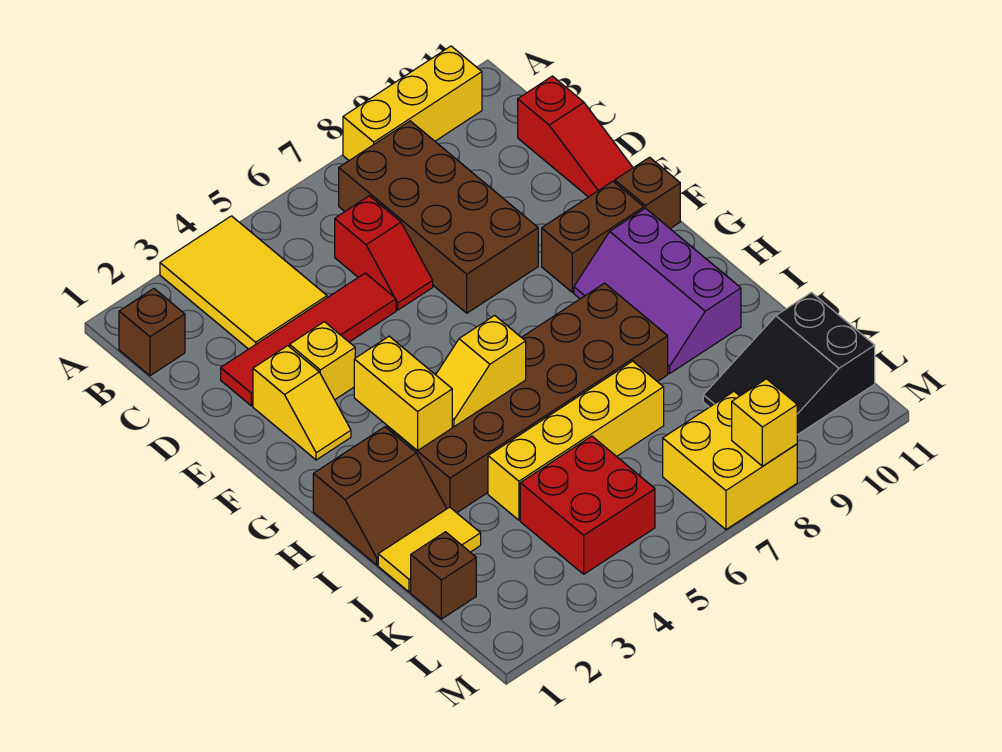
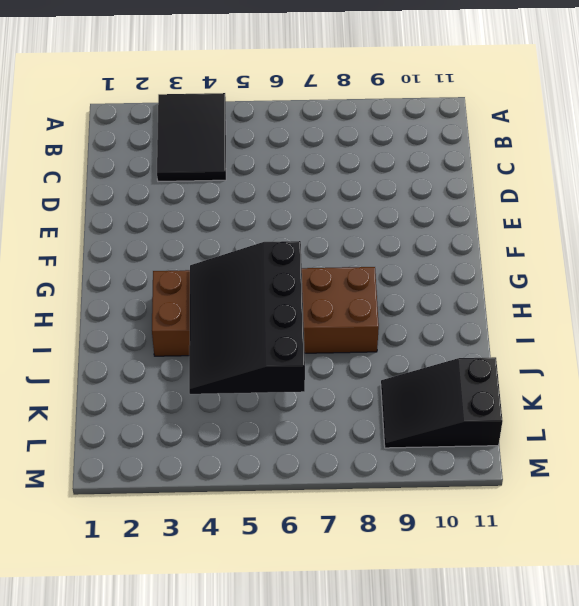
black tile A3:C4 level 1 -> yellow tile A3:C4 level 1
black slope H4:K6 level 2 top 6 -> yellow slope H4:H5 level 2 top 5
none -> yellow brick A8:A10 level 1
none -> brown brick B1 level 1
none -> brown brick B7:E8 level 1

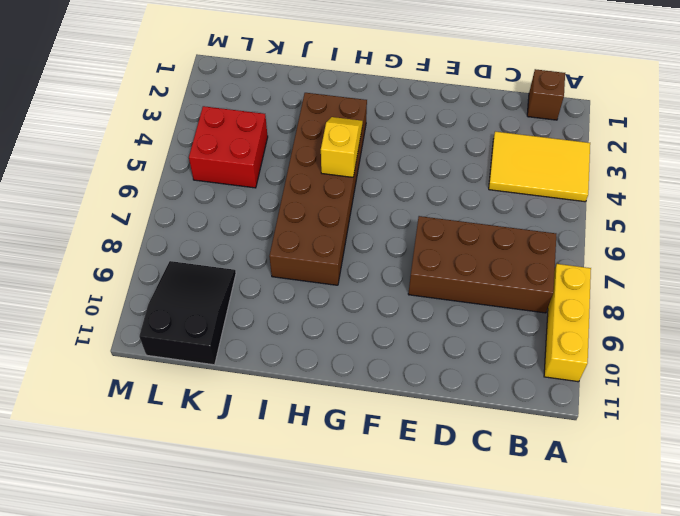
none -> red slope C6:D6 level 1 top C
none -> red slope C11:E11 level 1 top C
none -> red tile D2:D5 level 1

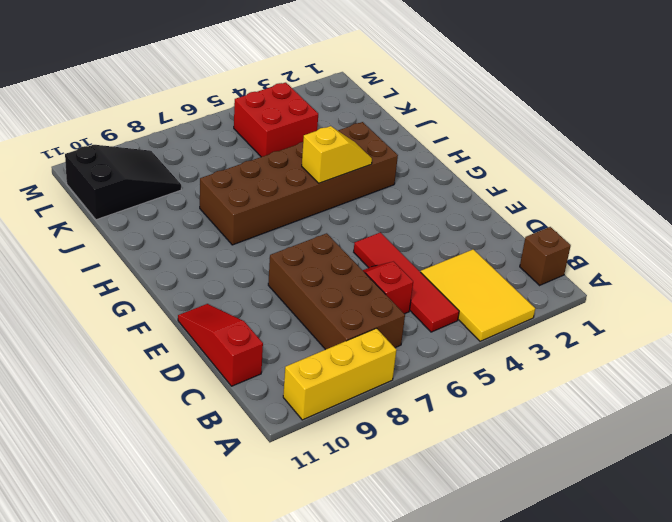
red tile B5:E5 level 1 -> red tile D2:D5 level 1
none -> yellow slope E2:F2 level 1 top E
none -> yellow brick E3 level 1
none -> brown brick F9:F10 level 1

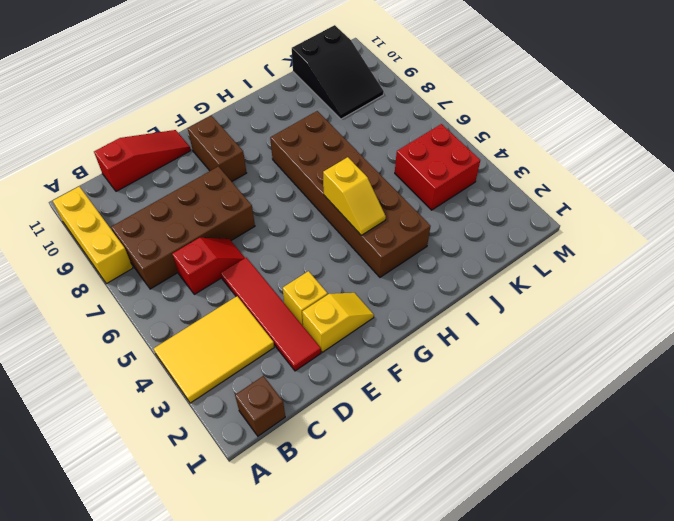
none -> brown brick F11 level 1
none -> purple slope G9:I10 level 1 top 10
none -> brown slope H1:I2 level 1 top H

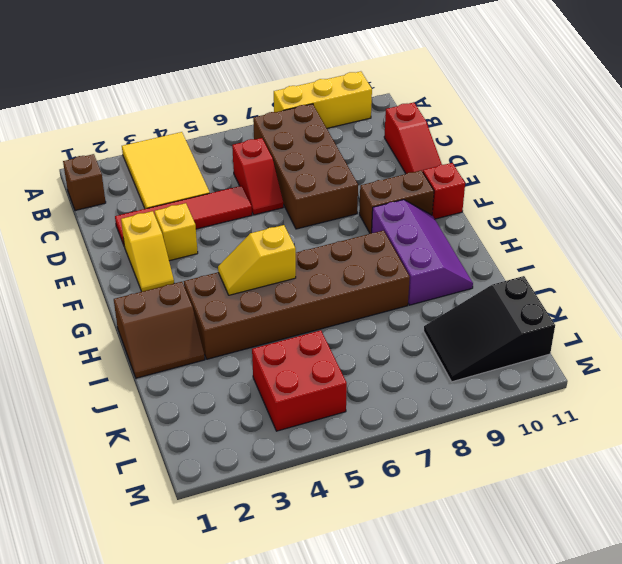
red brick F11 level 1 -> brown brick F11 level 1
purple slope G9:I10 level 1 top 9 -> purple slope G9:I10 level 1 top 10
none -> yellow tile J1:J2 level 1
none -> yellow brick J4:J7 level 1
none -> brown brick K1 level 1

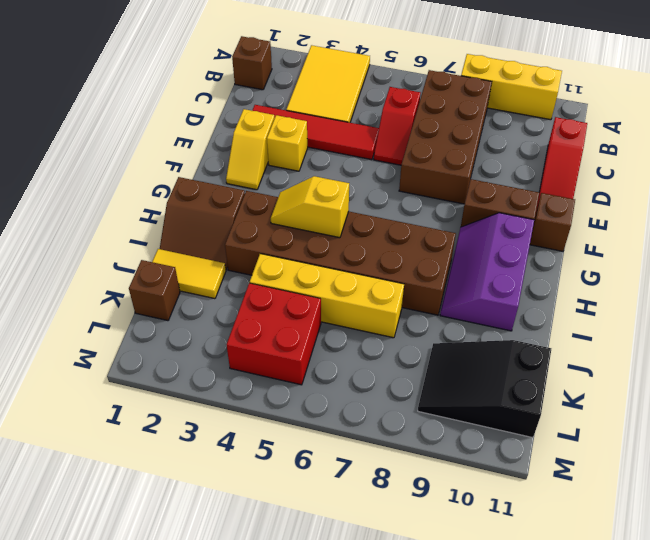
none -> yellow brick L7:M8 level 1
none -> yellow brick G3:H3 level 2
none -> yellow brick M8 level 2

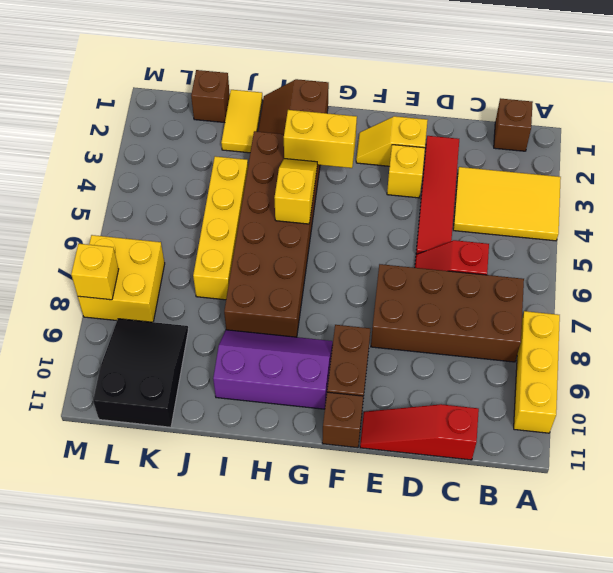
none -> red brick K4:L5 level 1

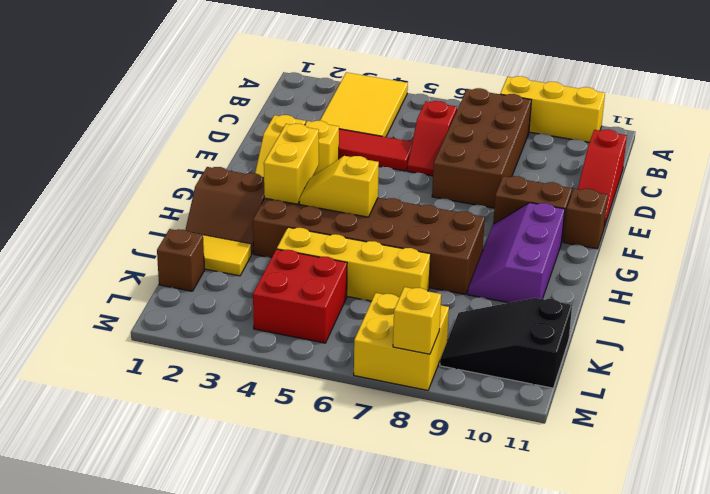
none -> brown brick B1 level 1

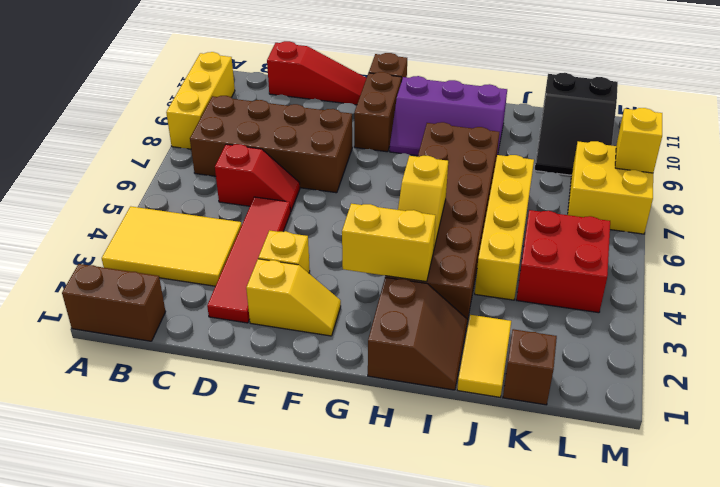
brown brick A1:B1 level 1 -> brown brick B1 level 1

